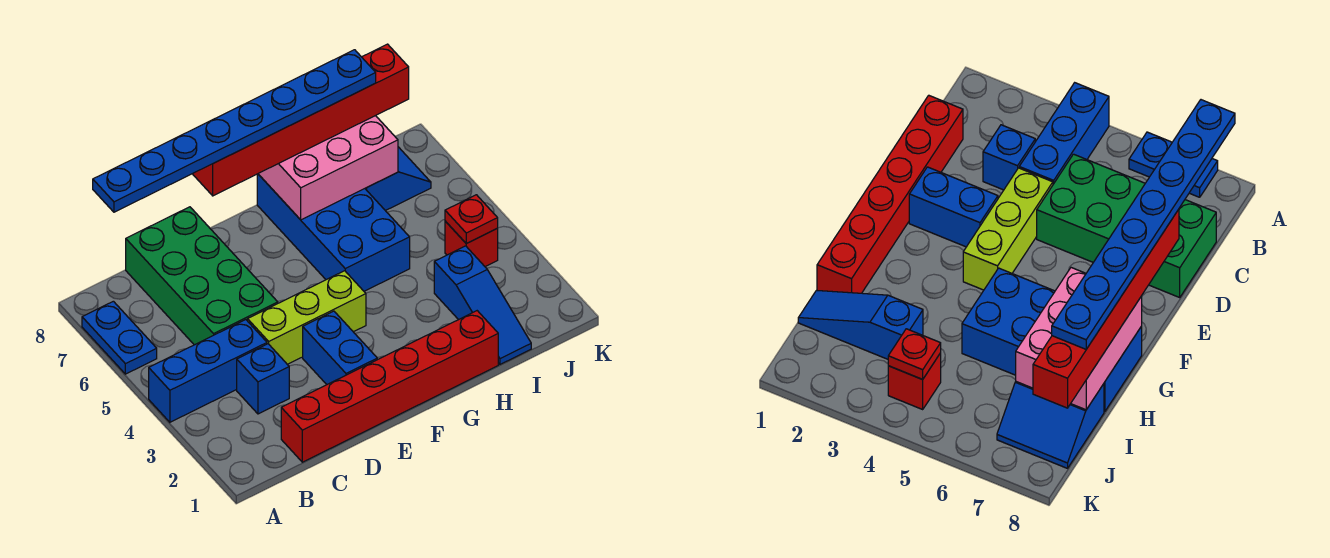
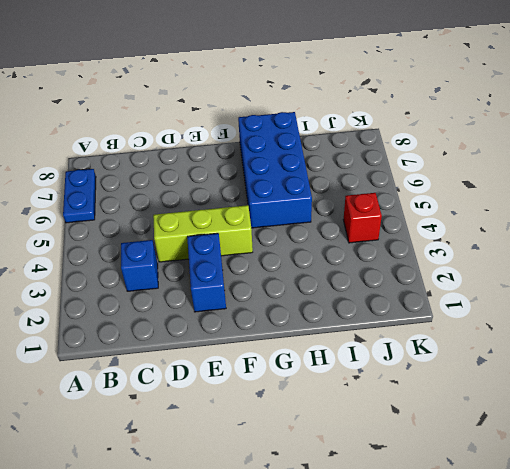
none -> blue brick A4:C4 level 1
none -> red brick C1:H1 level 1
none -> green brick C5:D8 level 1

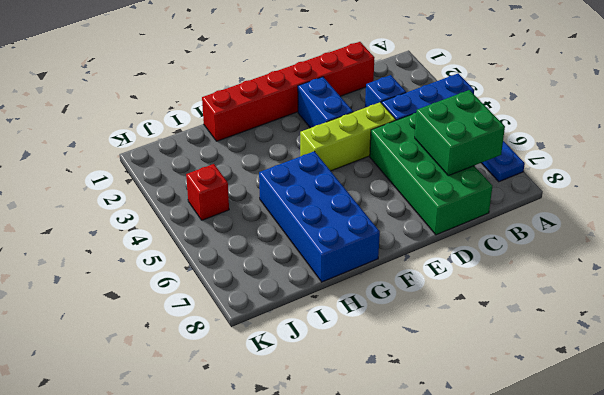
green brick B6:C7 level 2 -> none
none -> blue slope I1:I3 level 1 top 3
none -> blue slope I7:J8 level 1 top I
none -> pink brick G7:I8 level 2

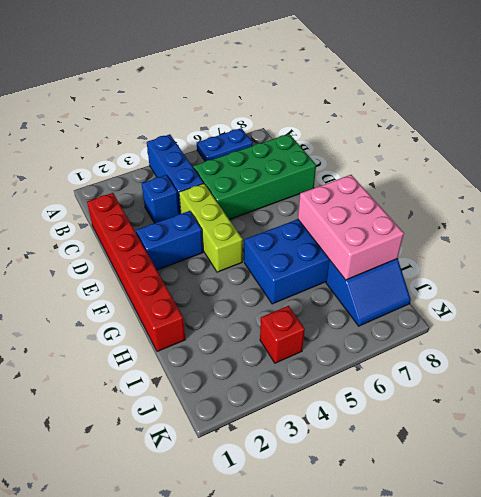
none -> blue slope I1:I3 level 1 top 3
none -> red plate J4 level 2
none -> red brick E8:J8 level 3

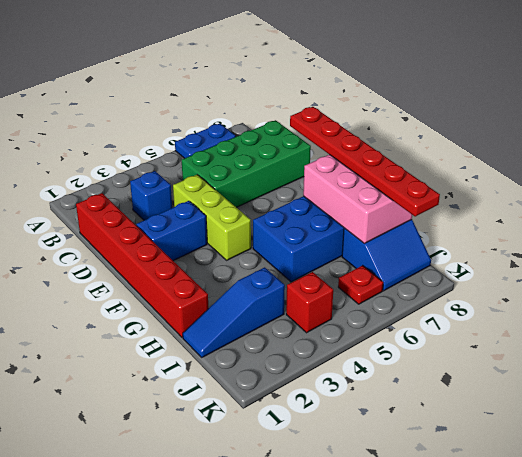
red plate E8:J8 level 3 -> red brick E8:J8 level 3
red plate J6 level 1 -> red plate J4 level 2
none -> blue brick A4:C4 level 1
none -> blue plate B8:I8 level 4

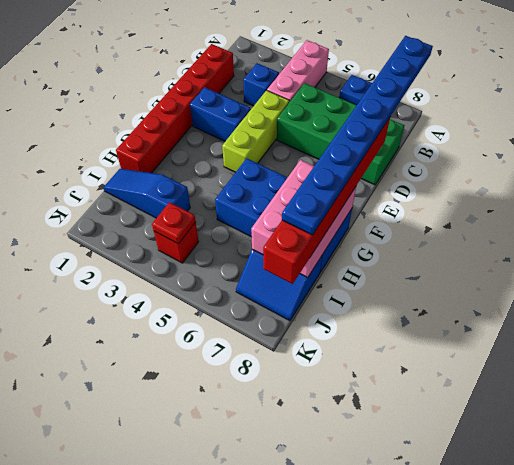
pink brick A4:C4 level 1 -> blue brick A4:C4 level 1

